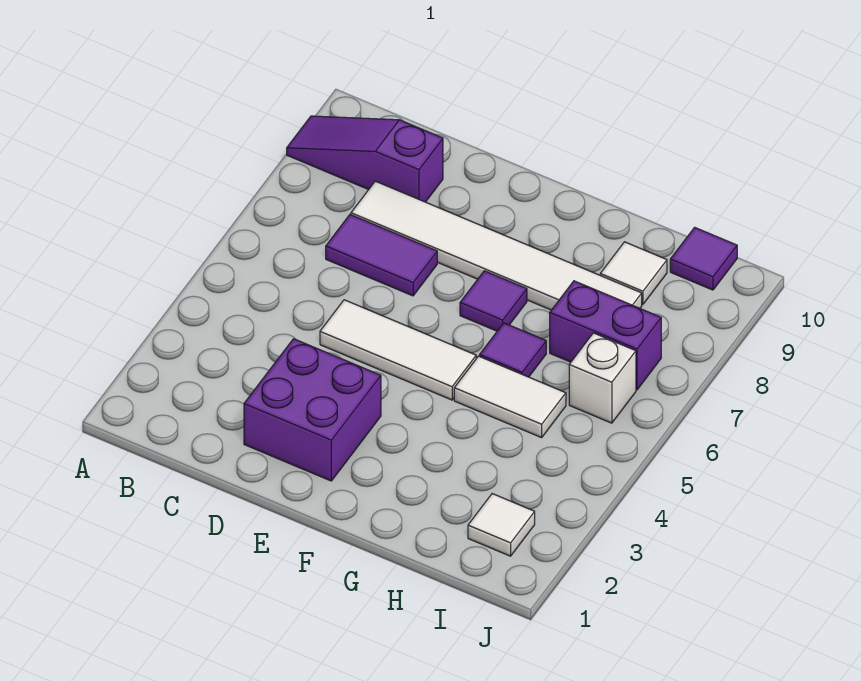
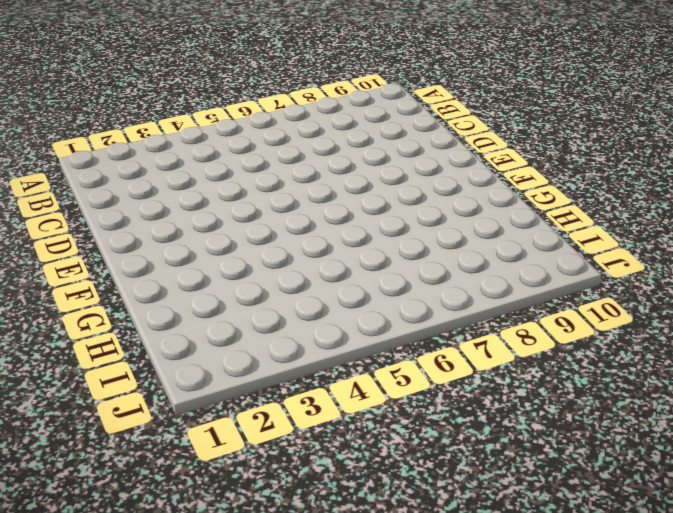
none -> purple slope A9:C9 level 1 top C
none -> purple tile C7:D7 level 1
none -> white tile C8:H8 level 1

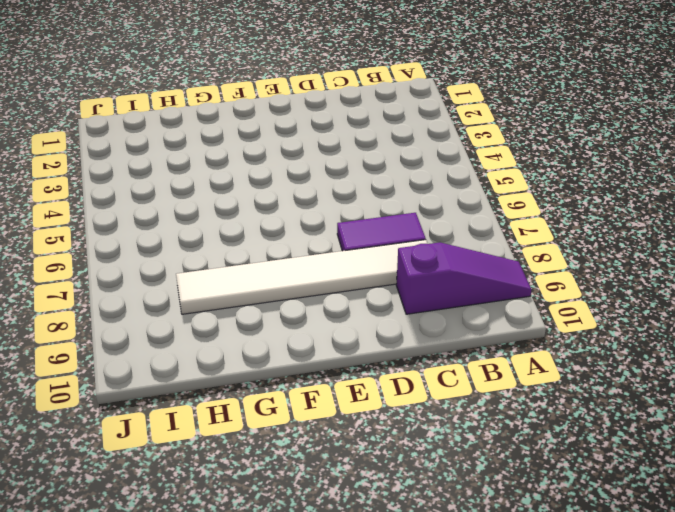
none -> purple brick D2:E3 level 1
none -> white tile D5:F5 level 1
none -> purple tile F7 level 1

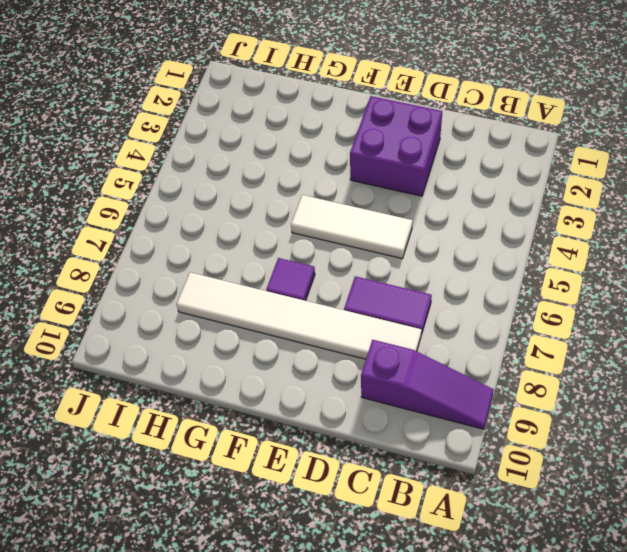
none -> white tile G5:H5 level 1
none -> purple tile G6 level 1
none -> purple brick H7:I7 level 1

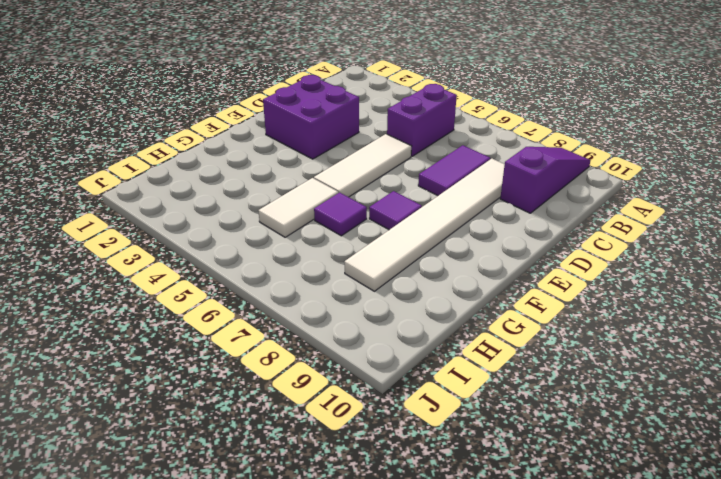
purple brick B5:C5 level 1 -> purple brick H7:I7 level 1
none -> white tile H9 level 1
none -> white tile I2 level 1
none -> white brick I6 level 1

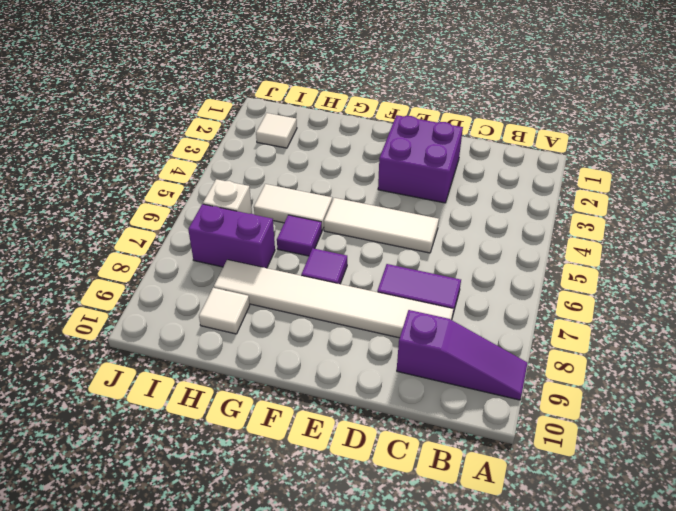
none -> purple tile I10 level 1

